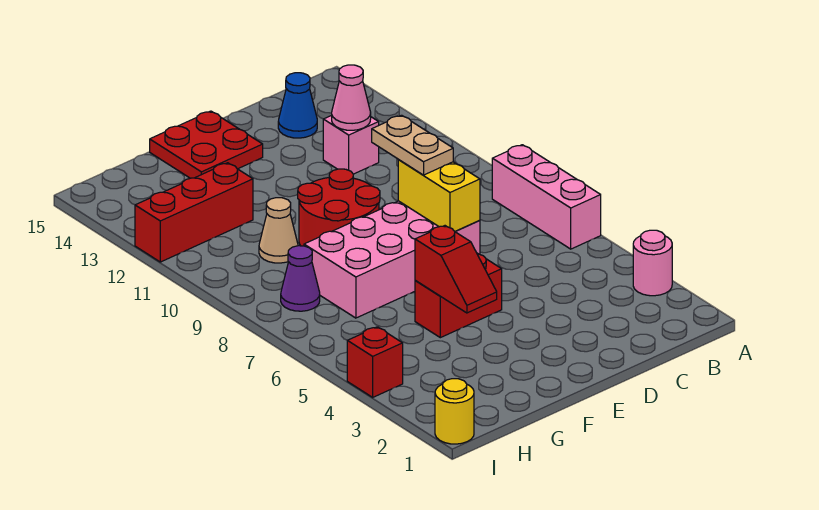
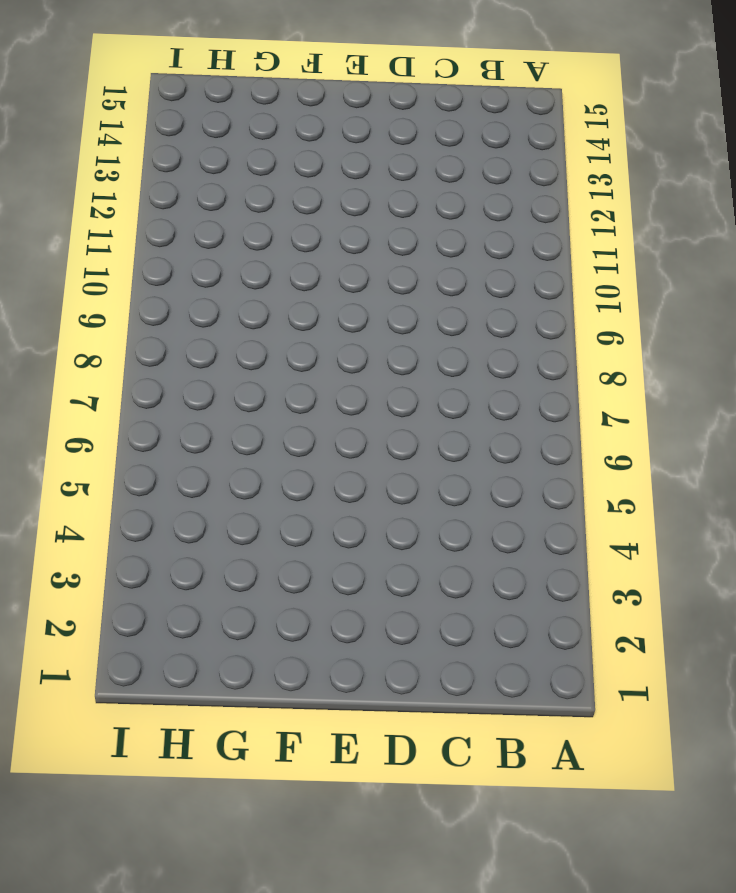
none -> pink round brick A3 level 1
none -> pink brick A6:A8 level 1
none -> pink brick C12 level 1

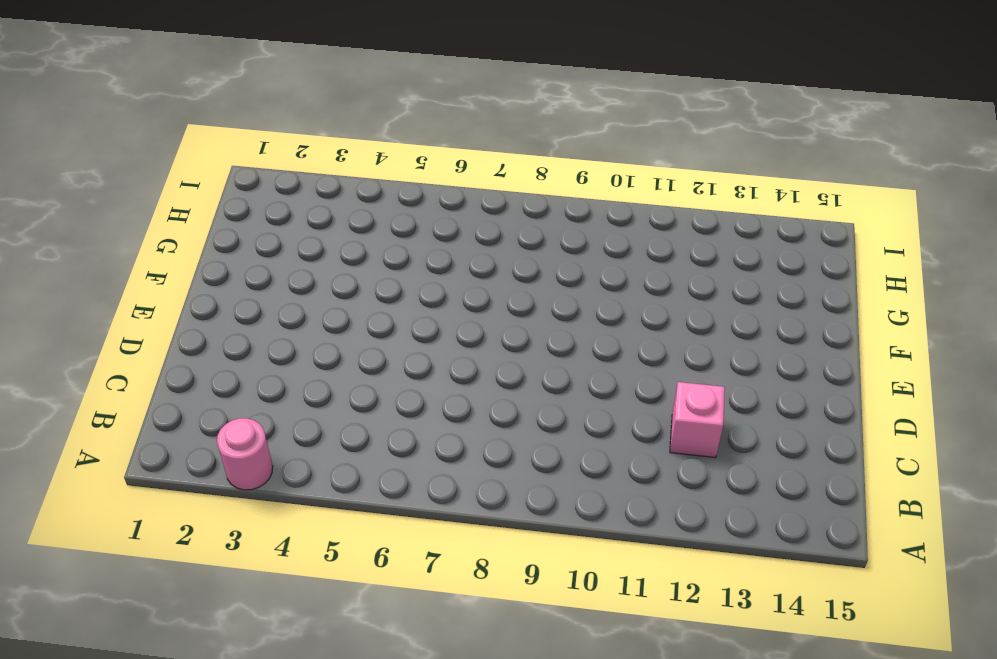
none -> pink brick A6:A8 level 1
none -> blue cone C14 level 1
none -> pink brick D7:G8 level 1

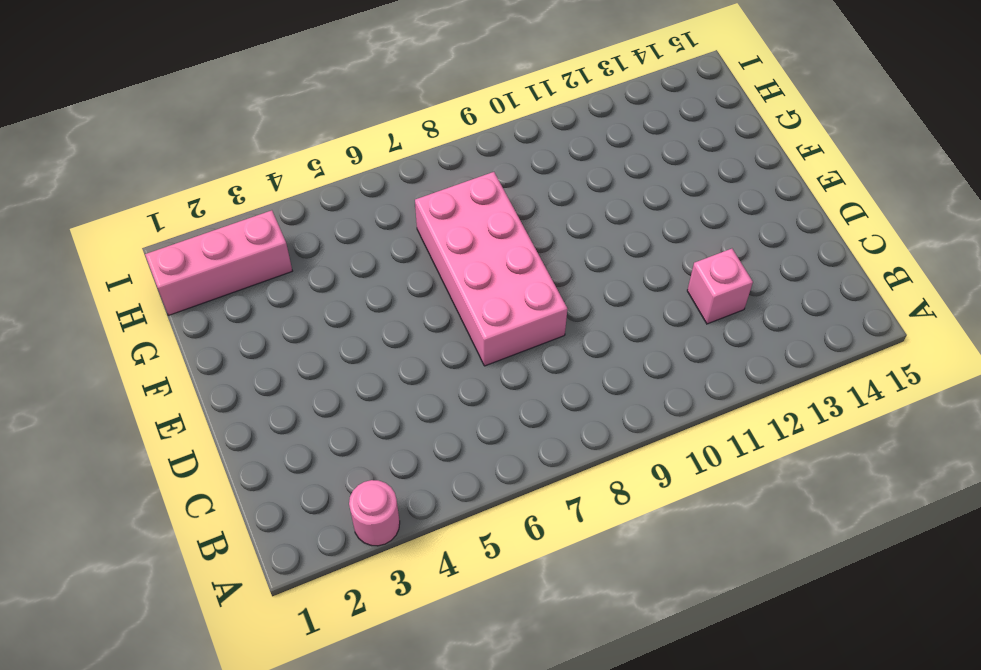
pink brick H1:H3 level 1 -> pink brick A6:A8 level 1
none -> blue cone C14 level 1
none -> red brick E5:F5 level 1
none -> red round brick E9:F10 level 1

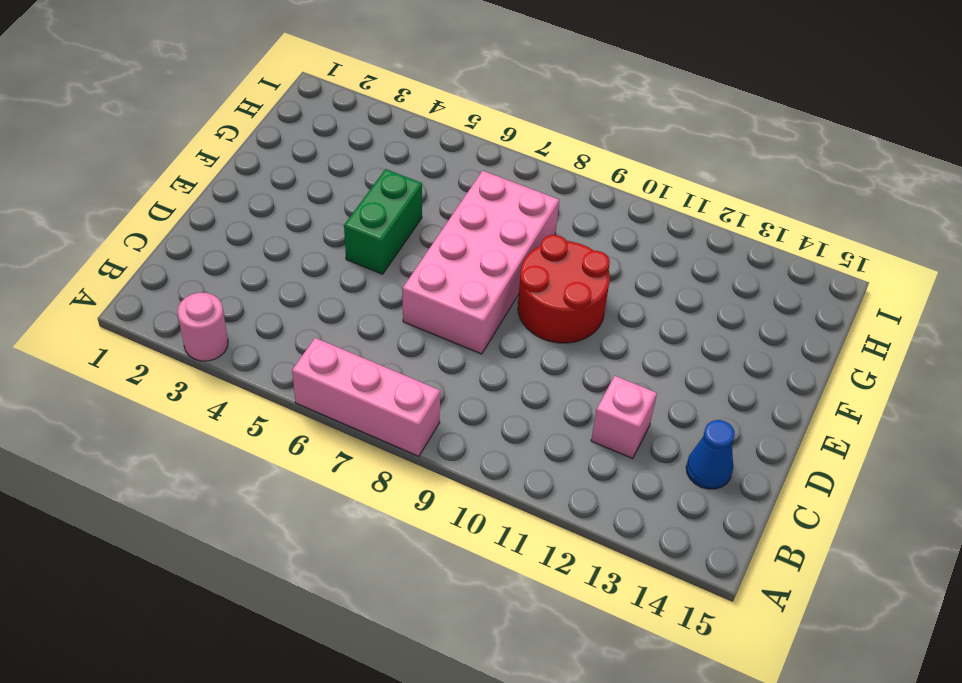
green brick E5:F5 level 1 -> red brick E5:F5 level 1
none -> red plate E14:F15 level 1
none -> tan cone G10 level 1
none -> red brick G12:I12 level 1

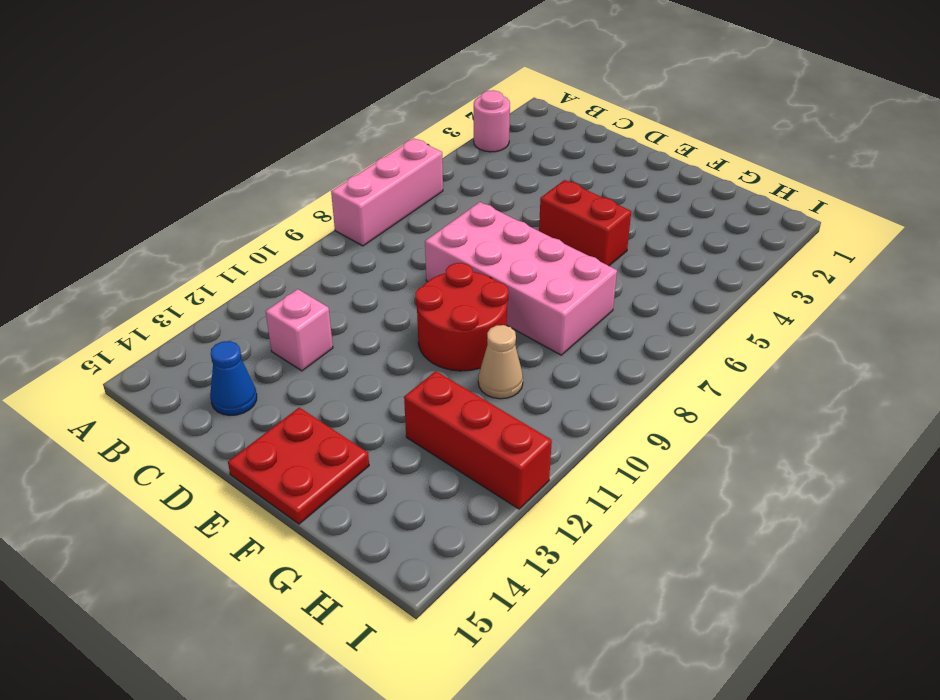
none -> purple cone H8 level 1
none -> yellow round brick I1 level 1
none -> red brick I4 level 1

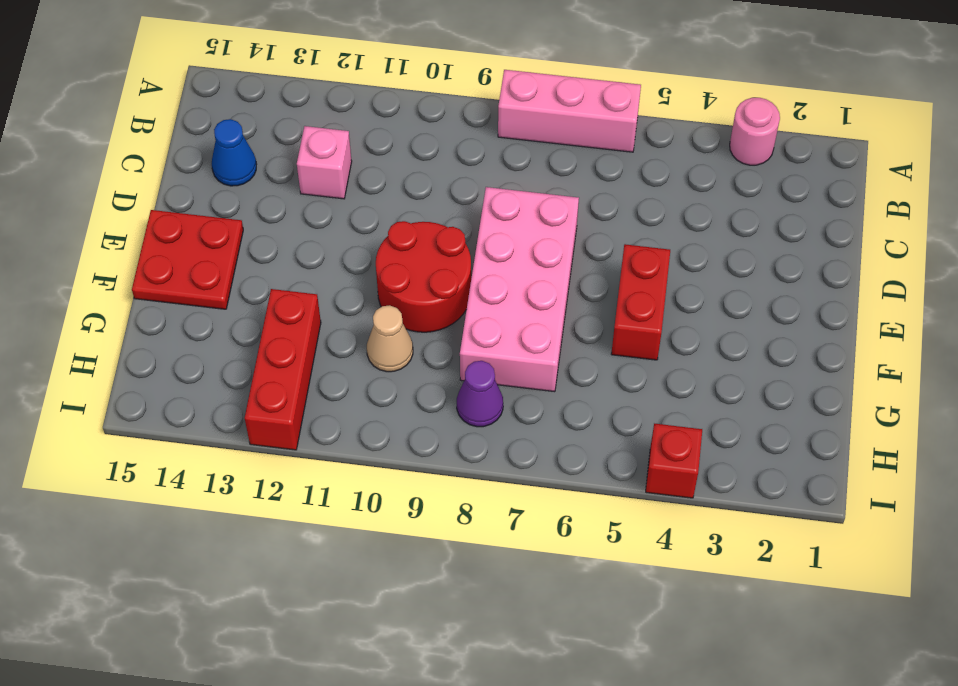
none -> yellow round brick I1 level 1
none -> pink cone C12 level 2
none -> yellow brick D7:D8 level 2

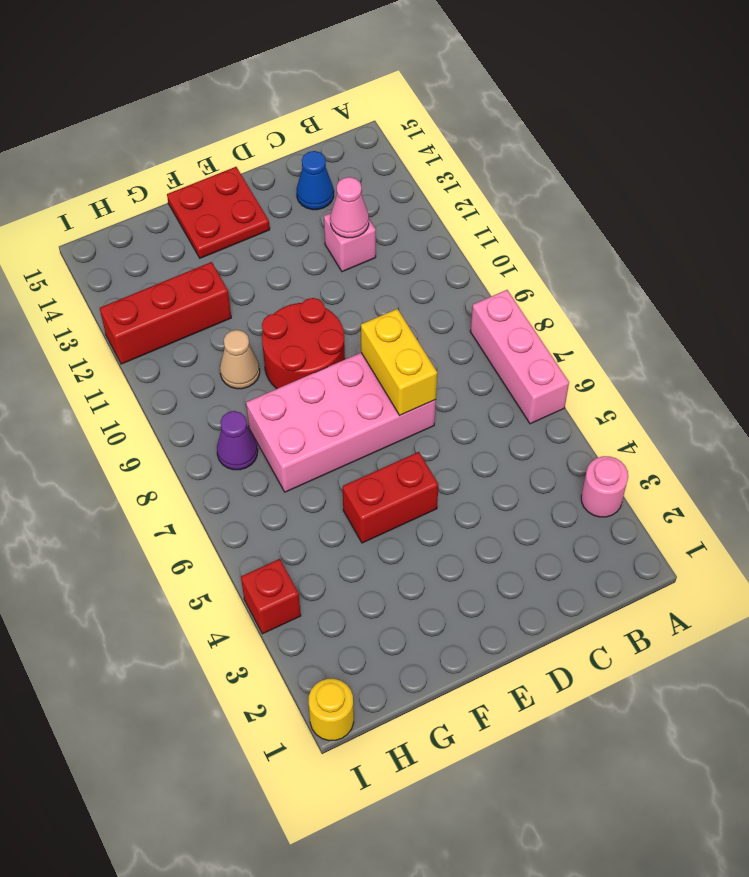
none -> red slope F4:F5 level 2 top 5
none -> tan plate D8:D9 level 3

